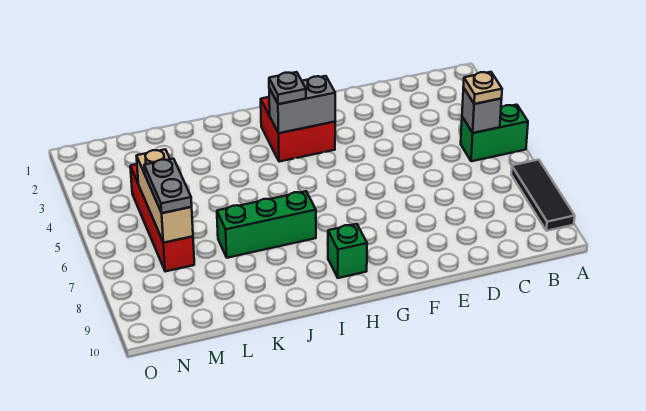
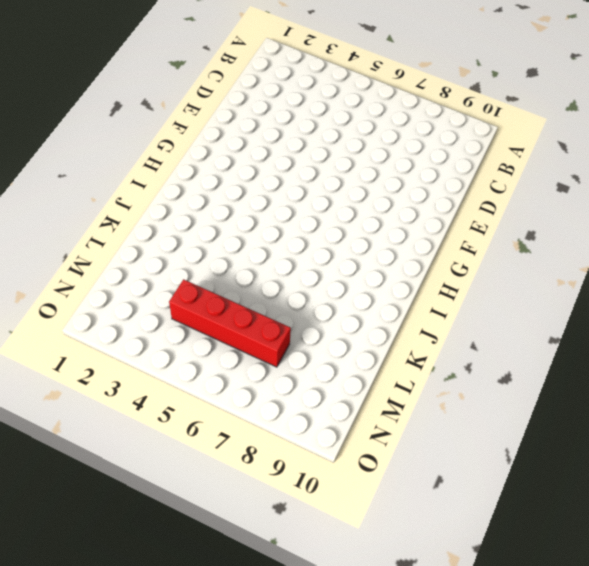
none -> green brick A5:B5 level 1
none -> black tile A7:A9 level 1
none -> red brick G2:H3 level 1

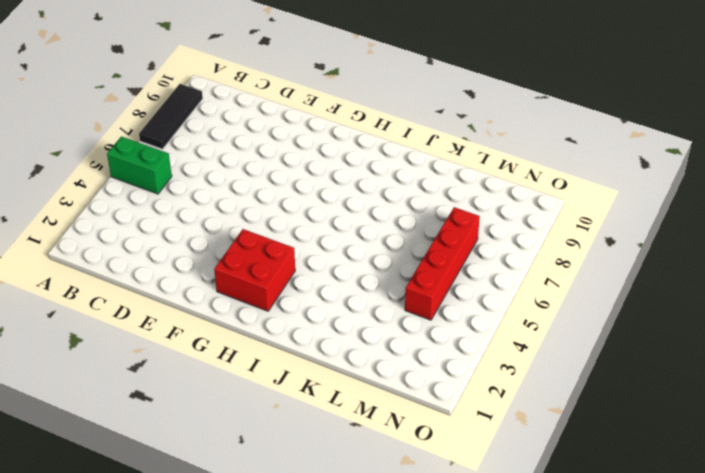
none -> green brick H9 level 1
none -> green brick I7:K7 level 1
none -> grey brick B5 level 2

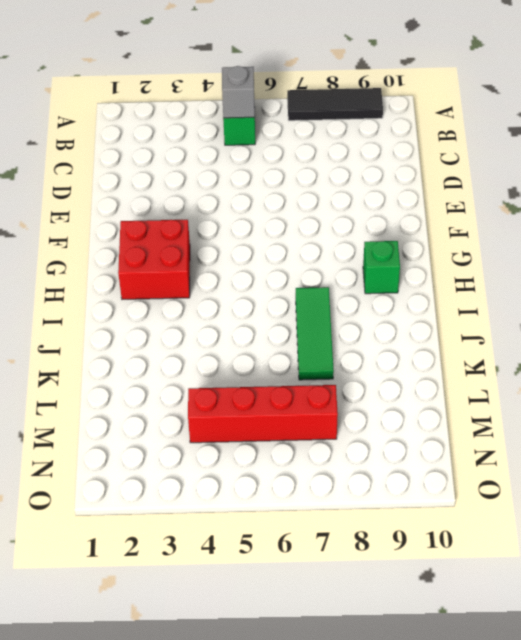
green tile I7:K7 level 1 -> green brick I7:K7 level 1
none -> grey brick G3:H3 level 2
none -> tan brick M5:M7 level 2
none -> tan plate B5 level 3

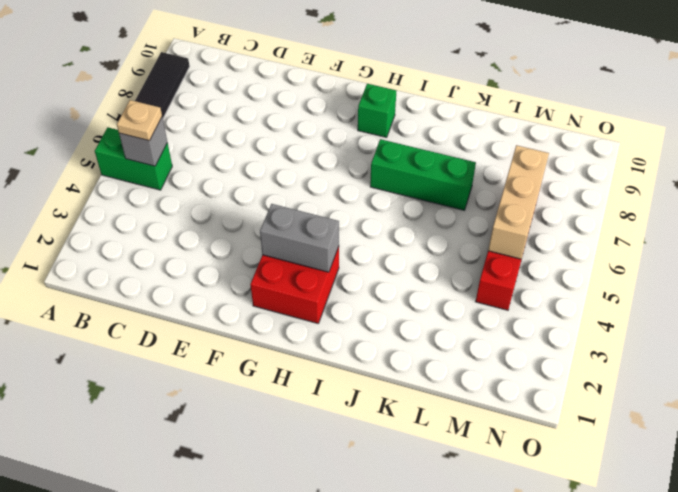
none -> grey plate H3 level 3
none -> grey plate M6:M7 level 3

